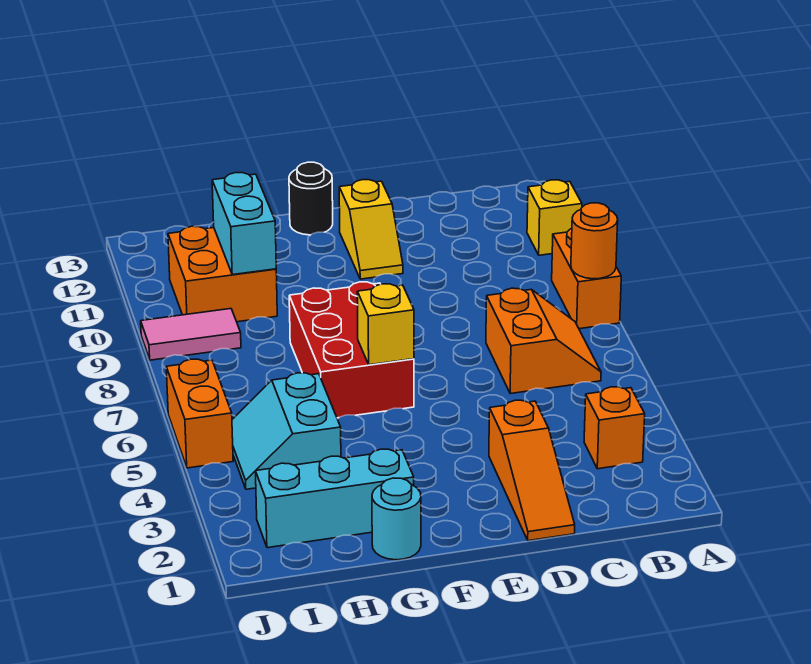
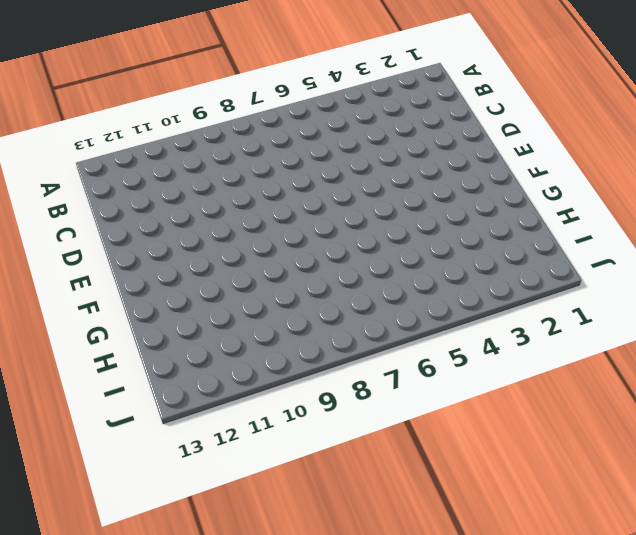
none -> orange brick A8:A9 level 1
none -> yellow brick A11 level 1
none -> orange brick B3 level 1

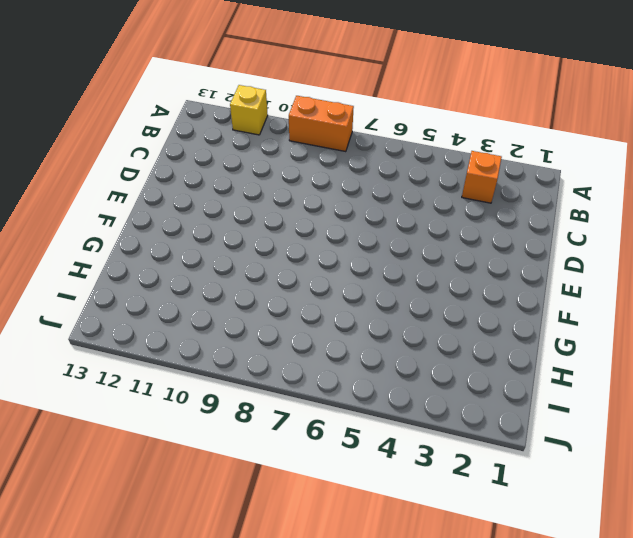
none -> orange slope B6:C7 level 1 top C
none -> orange slope D1:D3 level 1 top 3
none -> yellow slope E11:E12 level 1 top 12

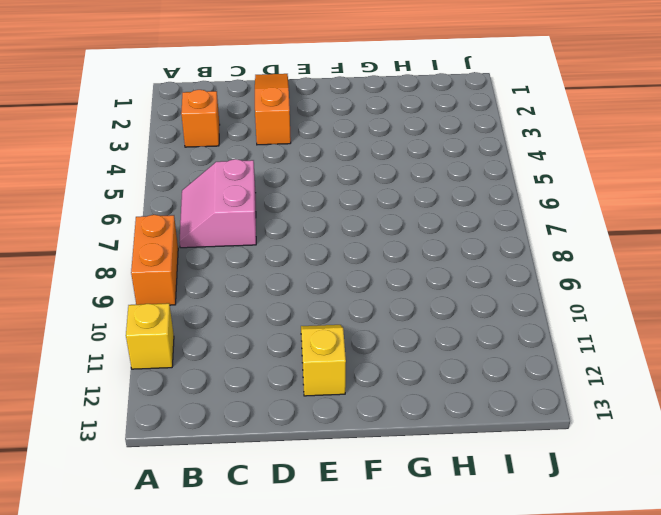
pink slope B6:C7 level 1 top C -> orange slope B6:C7 level 1 top C
none -> red brick F6:G8 level 1
none -> black round brick F13 level 1
none -> cyan round brick G1 level 1

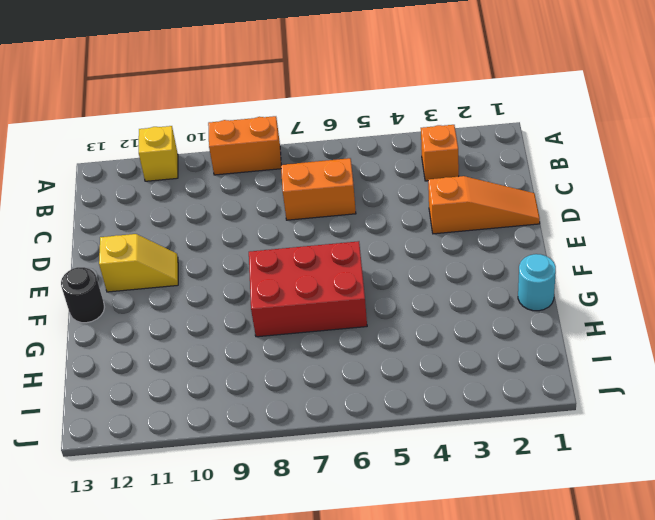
none -> cyan brick G2:I2 level 1
none -> cyan slope H4:I5 level 1 top H
none -> orange brick H10:I11 level 1

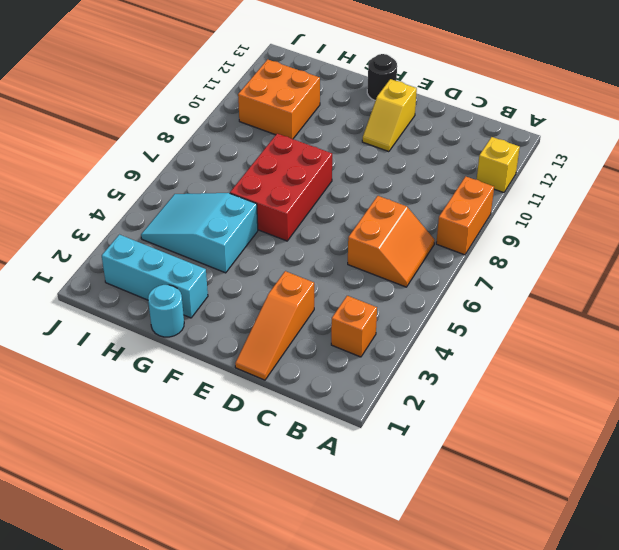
cyan slope G4:I5 level 1 top G -> cyan slope H4:I5 level 1 top H
none -> pink tile I9:J9 level 1
none -> orange brick J5:J6 level 1
none -> orange round brick A8 level 2

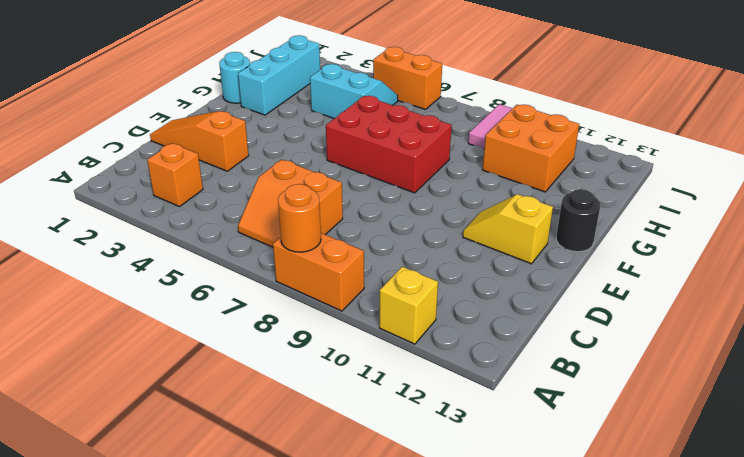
none -> yellow brick F6 level 2
none -> cyan brick H10:H11 level 2

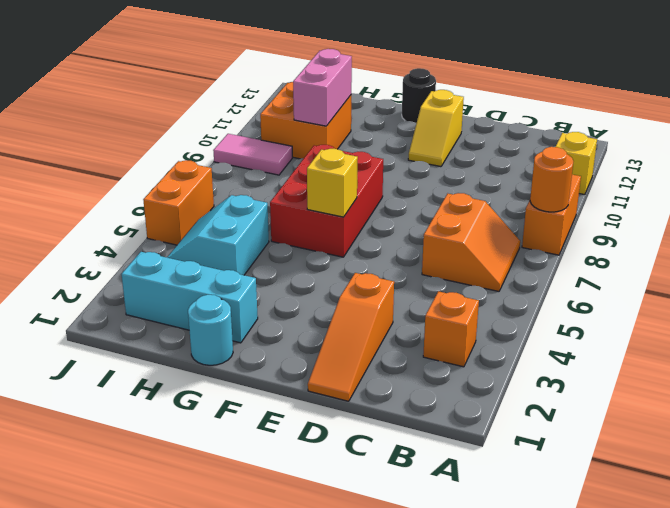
pink brick H10:H11 level 2 -> cyan brick H10:H11 level 2

